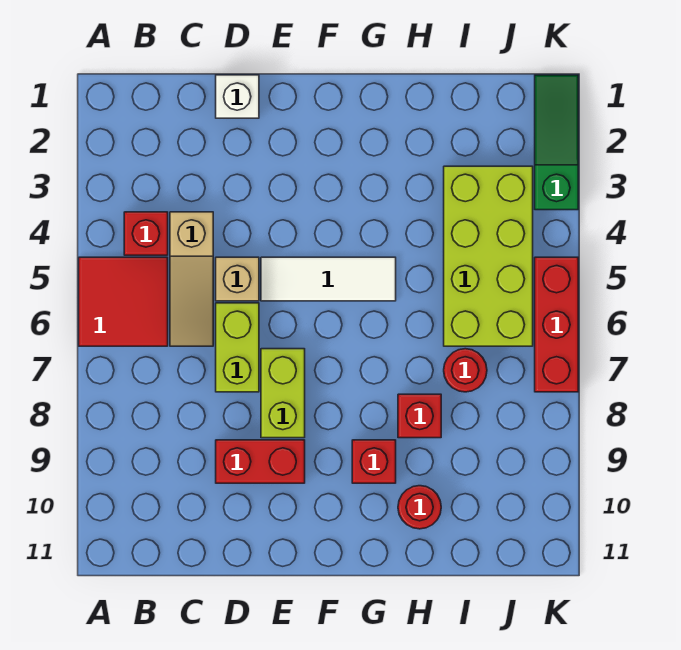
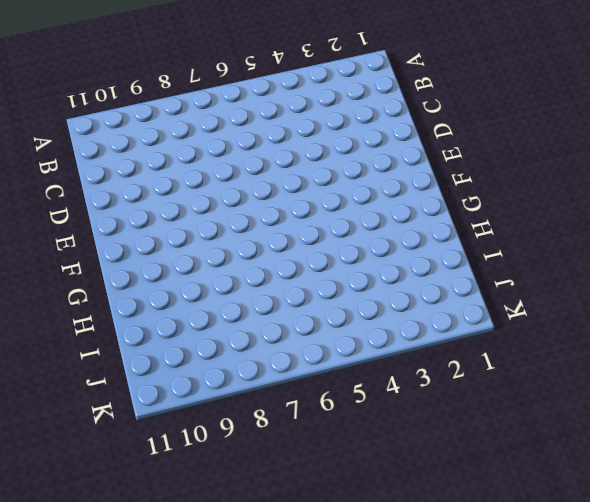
none -> red tile A5:B6 level 1
none -> red brick B4 level 1
none -> tan slope C4:C6 level 1 top 4

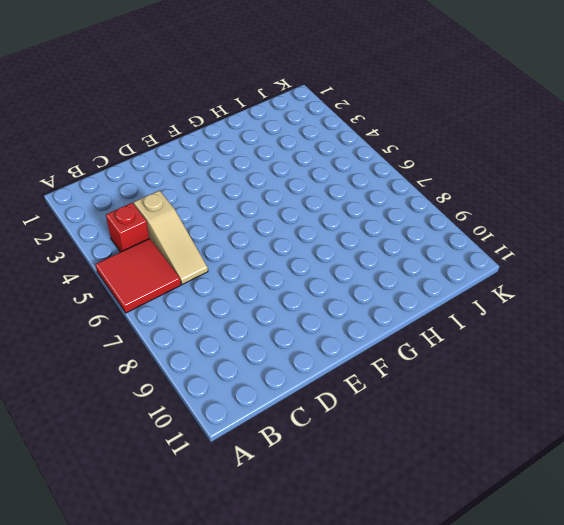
none -> white brick D1 level 1
none -> tan brick D5 level 1
none -> lime brick D6:D7 level 1

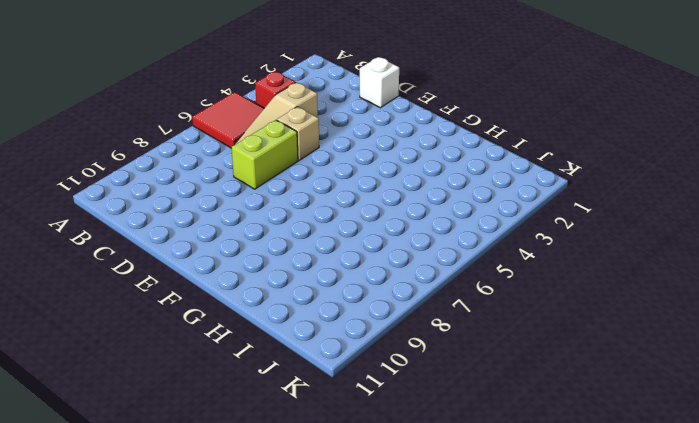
none -> red brick D9:E9 level 1
none -> white tile E5:G5 level 1
none -> lime brick E7:E8 level 1

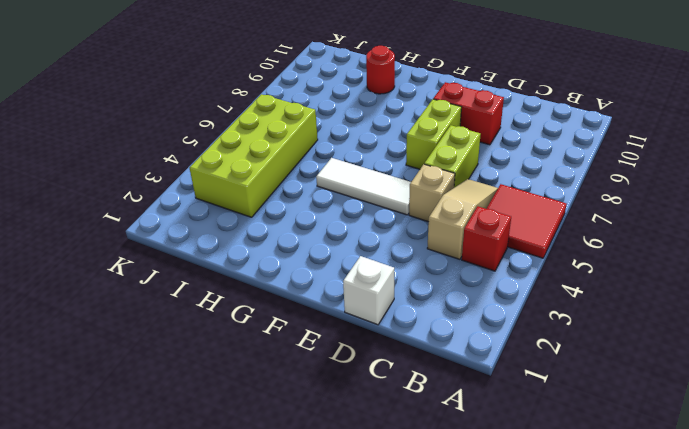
none -> red brick G9 level 1
none -> red brick H8 level 1
none -> red round brick I7 level 1

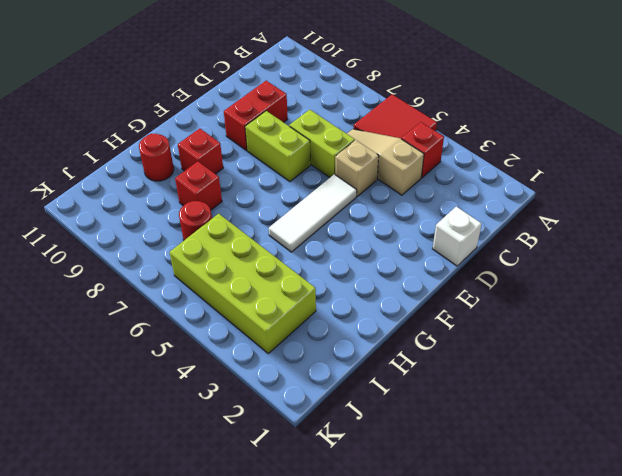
none -> green slope K1:K3 level 1 top 3
none -> red brick K5:K7 level 1

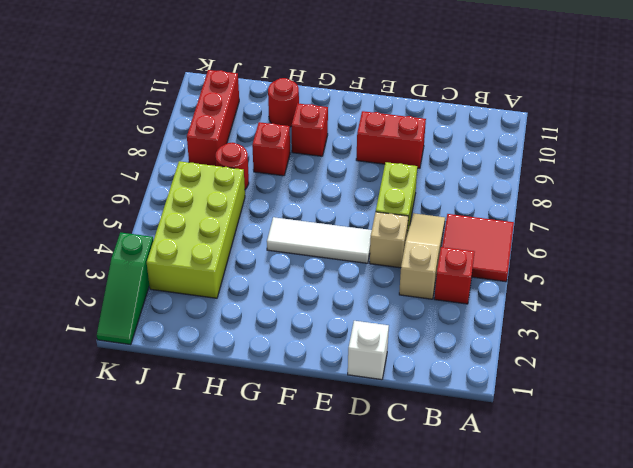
red brick J8:J10 level 1 -> red brick K5:K7 level 1
none -> lime brick E7:E8 level 1

